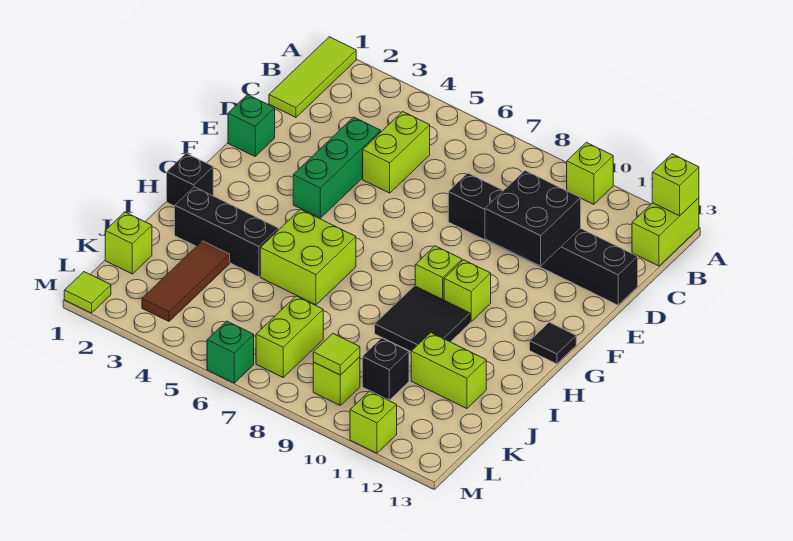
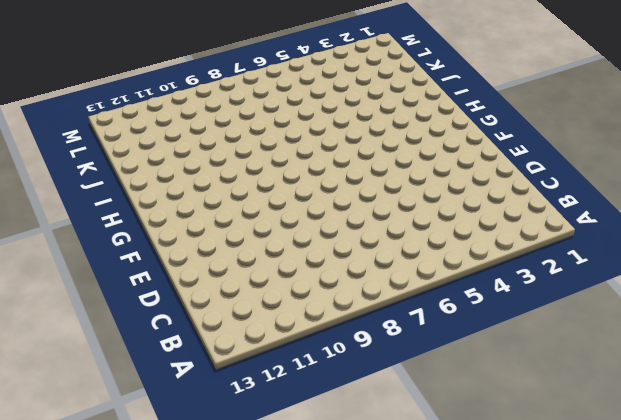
none -> lime tile A1:C1 level 1
none -> lime brick A10 level 1
none -> lime brick A13:B13 level 1

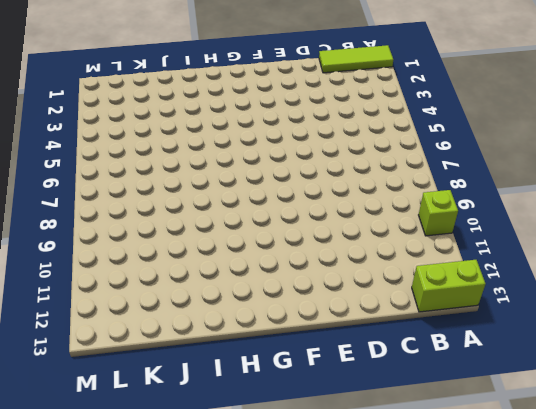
none -> lime brick C5:D5 level 1
none -> green brick D4:F4 level 1
none -> black brick D8:D13 level 1

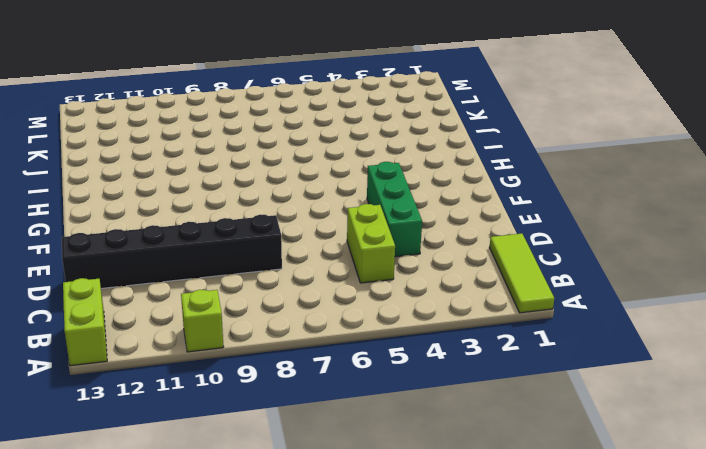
none -> green brick E1 level 1
none -> lime brick G9 level 1
none -> lime brick G10 level 1

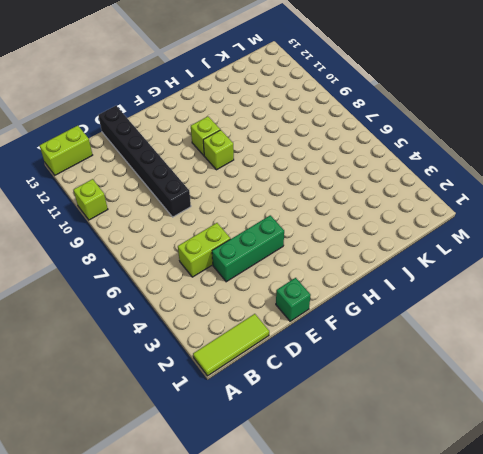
none -> black tile G13 level 1
none -> black brick H1 level 1
none -> lime brick H5:I6 level 1

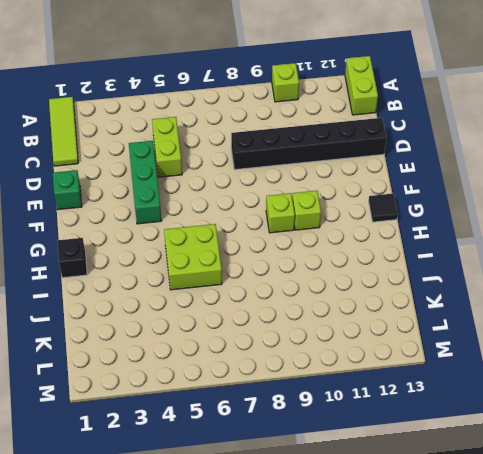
none -> black tile H9:I10 level 1
none -> black brick I2:I4 level 1
none -> brown tile J3:L3 level 1

